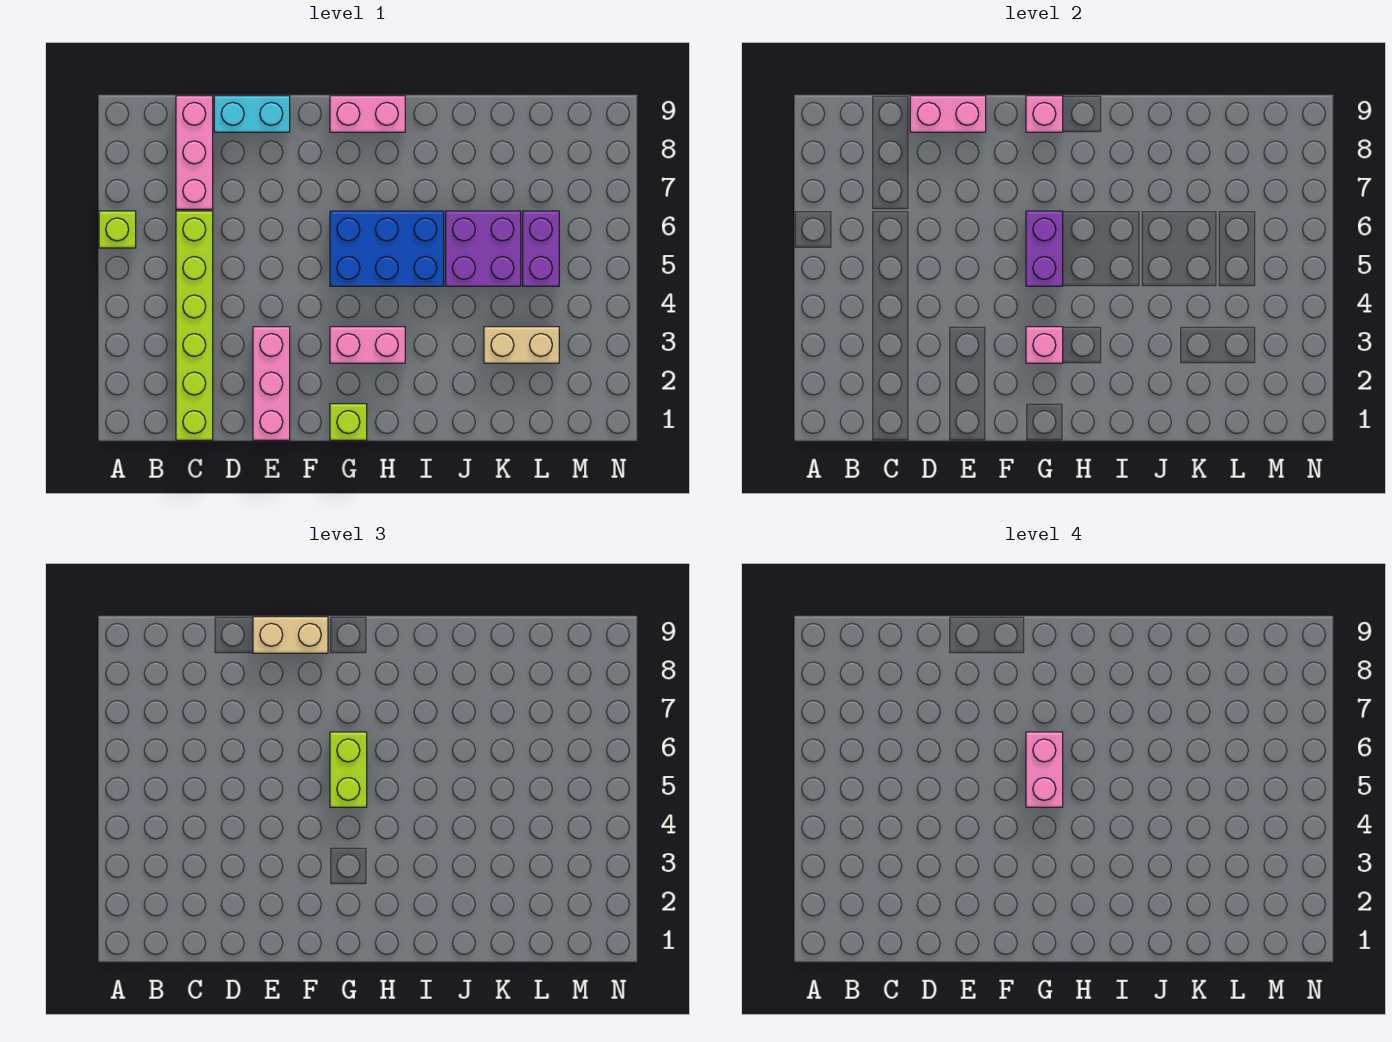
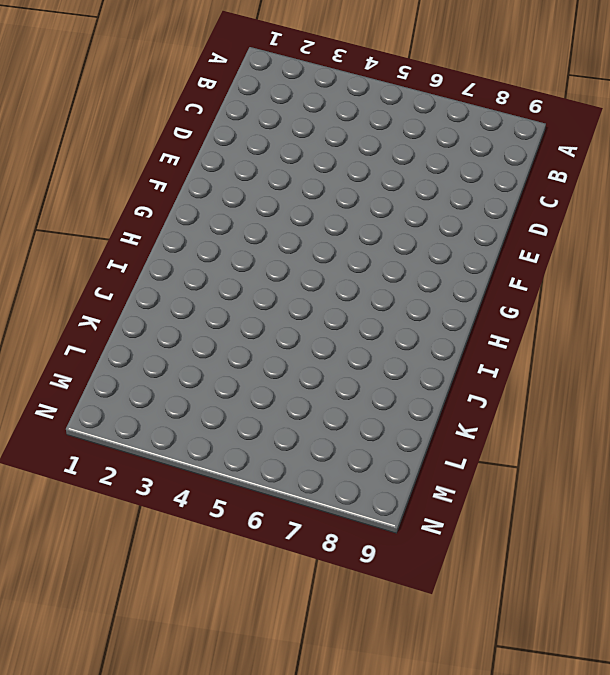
none -> lime brick A6 level 1
none -> lime brick C1:C6 level 1
none -> pink brick C7:C9 level 1

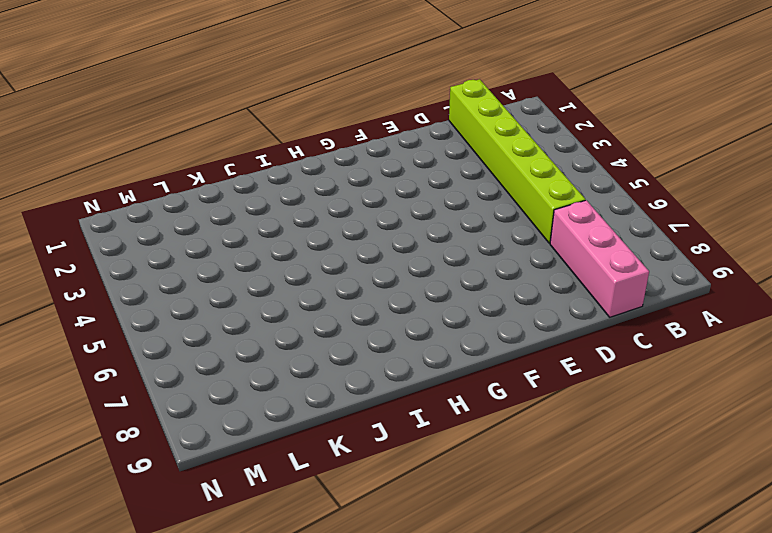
none -> lime brick A6 level 1
none -> cyan brick D9:E9 level 1
none -> pink brick E1:E3 level 1

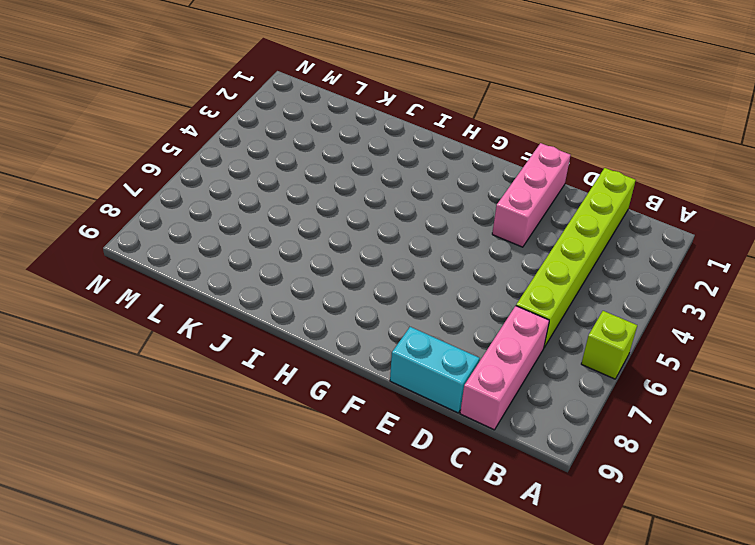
none -> lime brick G1 level 1
none -> pink brick G3:H3 level 1
none -> blue brick G5:I6 level 1

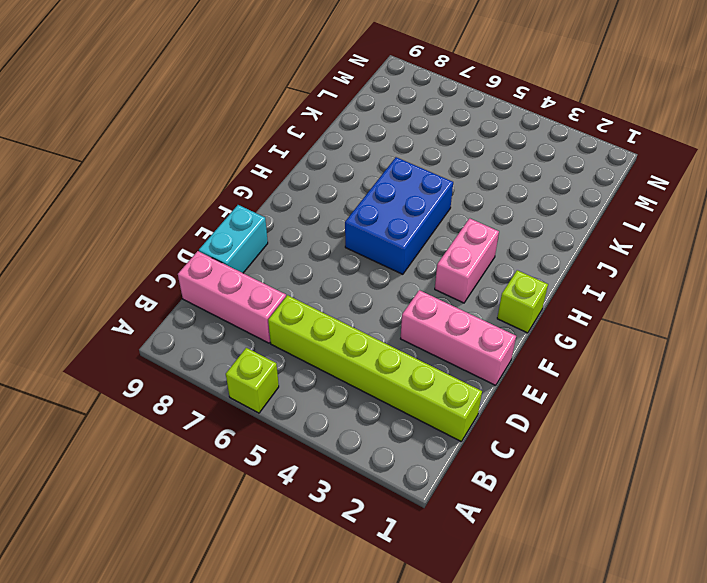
none -> pink brick G9:H9 level 1
none -> purple brick J5:K6 level 1
none -> tan brick K3:L3 level 1

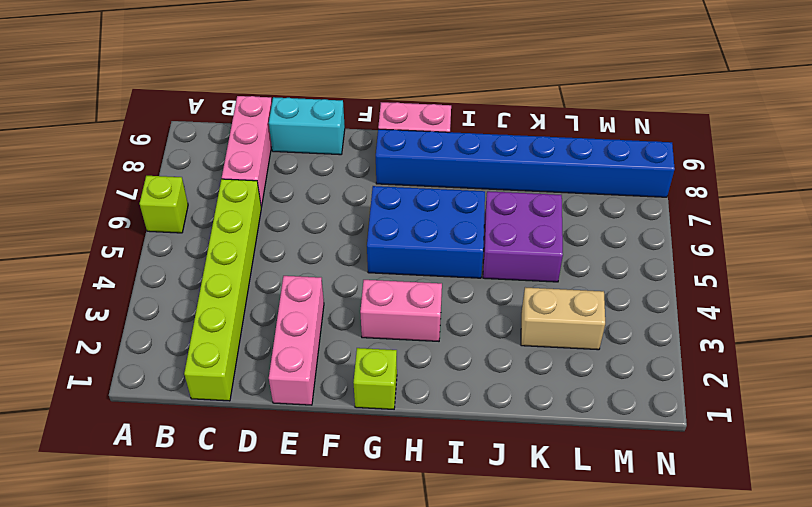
blue brick G8:N8 level 1 -> none
none -> purple brick L5:L6 level 1
none -> pink brick D9:E9 level 2
none -> pink brick G3 level 2

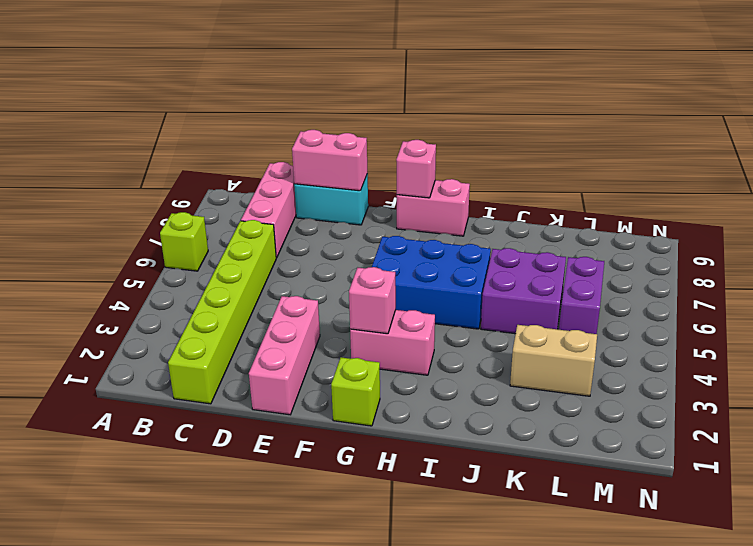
none -> purple brick G5:G6 level 2
none -> tan brick E9:F9 level 3
none -> lime brick G5:G6 level 3

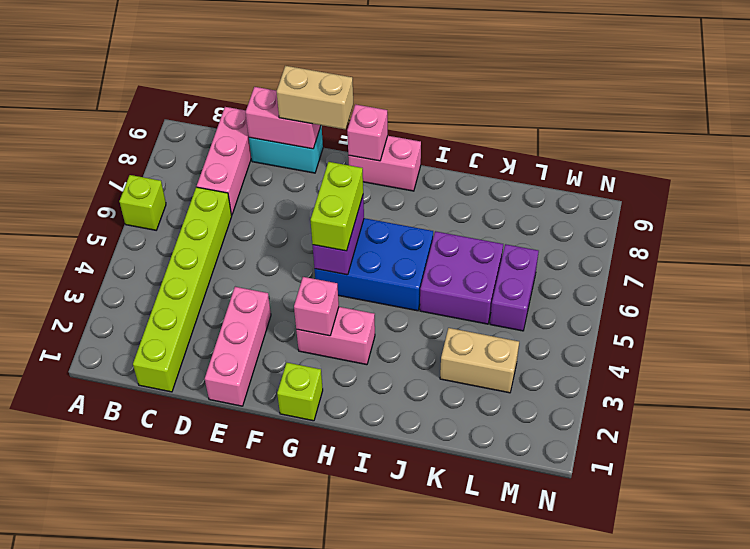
none -> pink brick G5:G6 level 4

